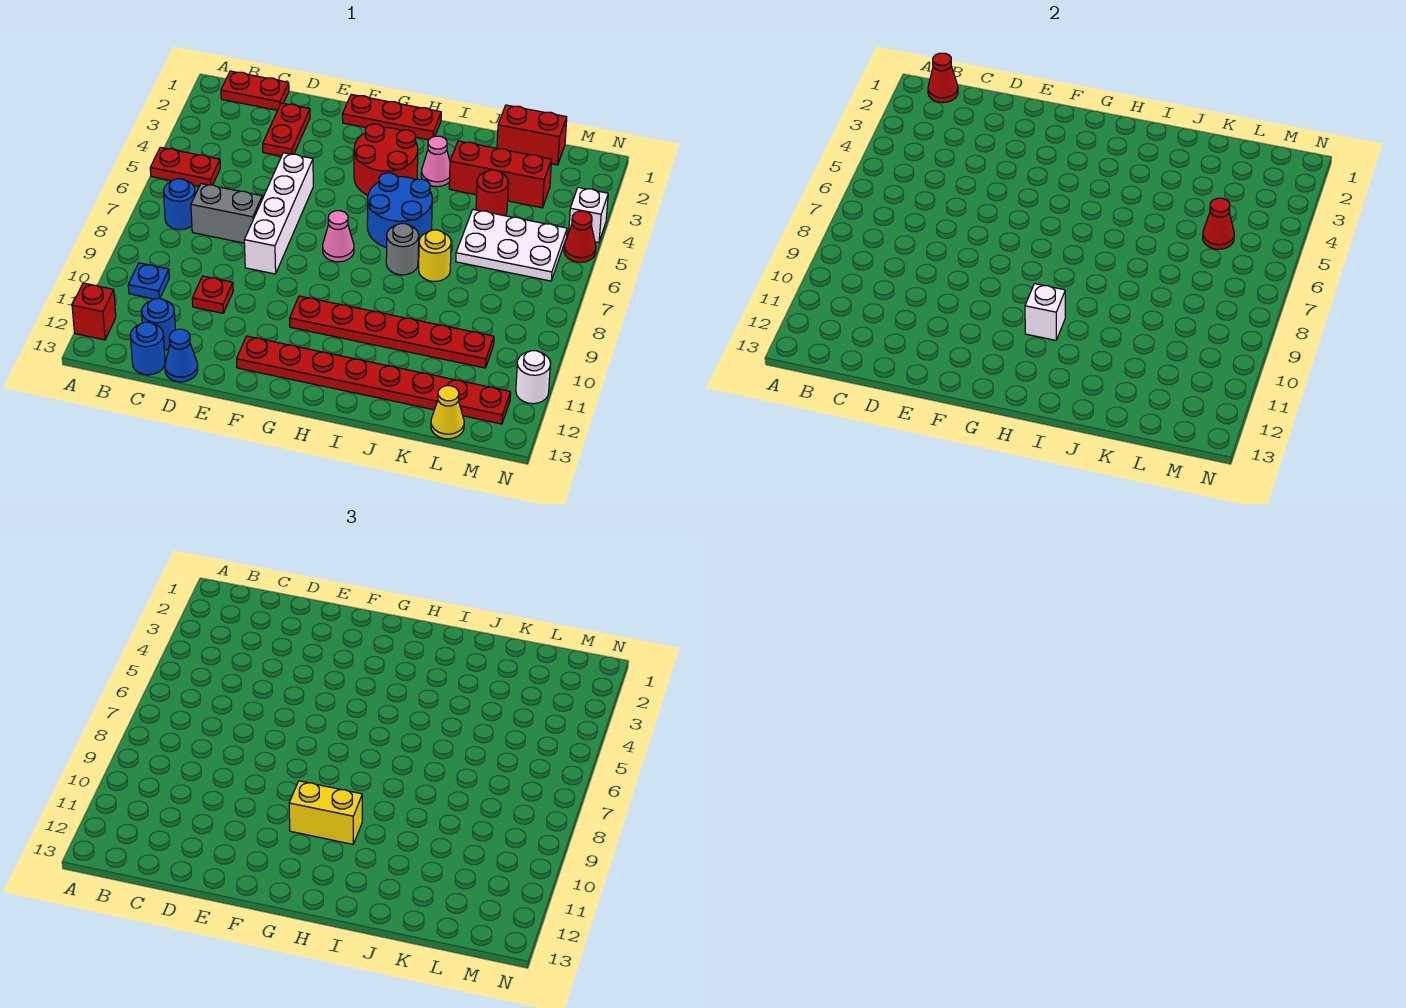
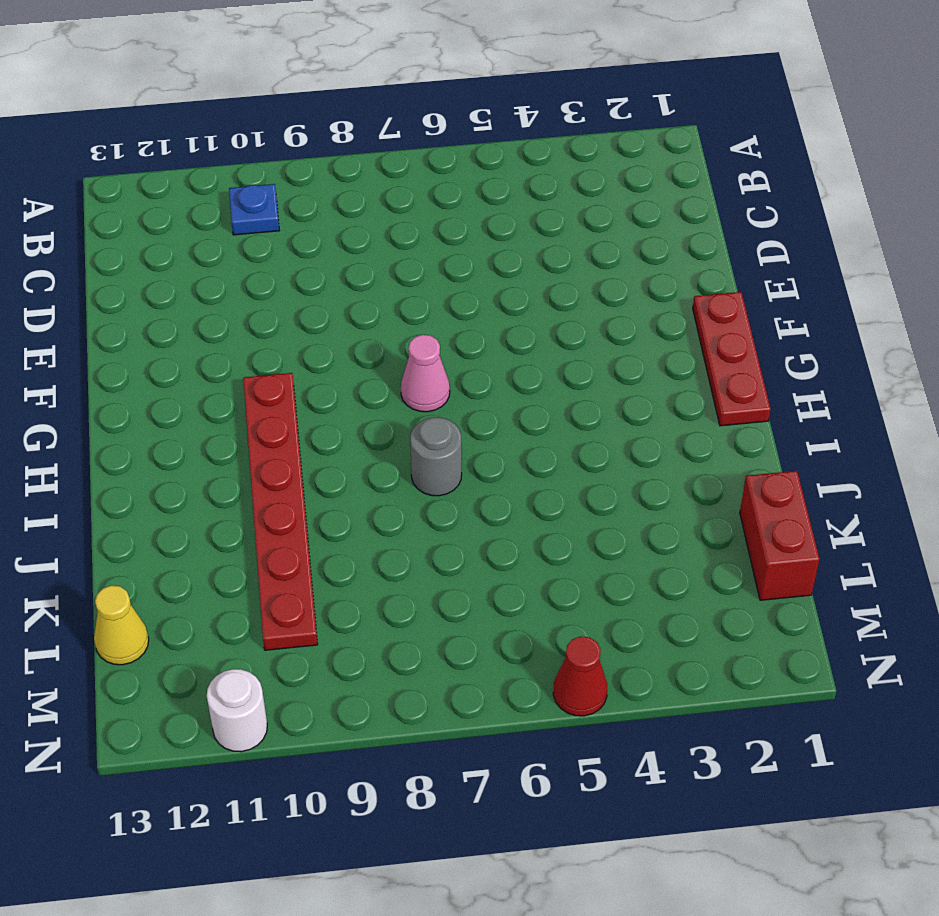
none -> red plate A5:B5 level 1
none -> red brick A12 level 1
none -> red plate B1:C1 level 1
none -> blue round brick B7 level 1

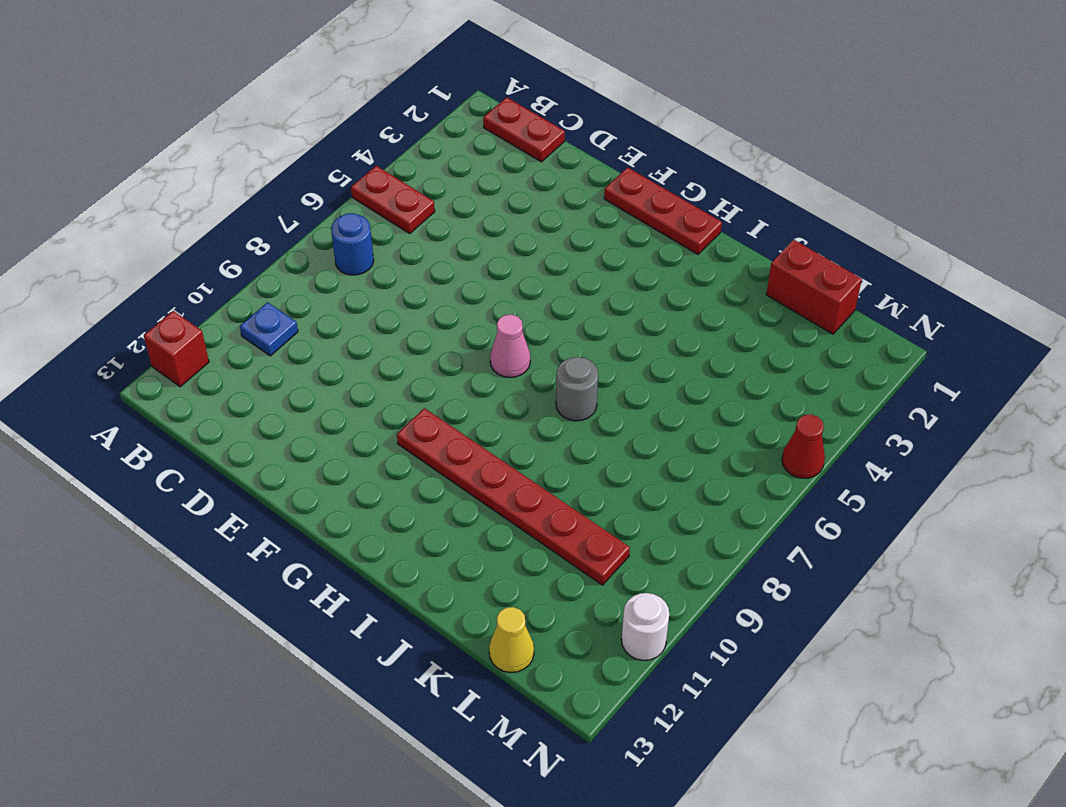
none -> grey brick C7:D7 level 1
none -> blue round brick C12 level 1
none -> blue round brick C13 level 1
none -> red plate D2:D3 level 1

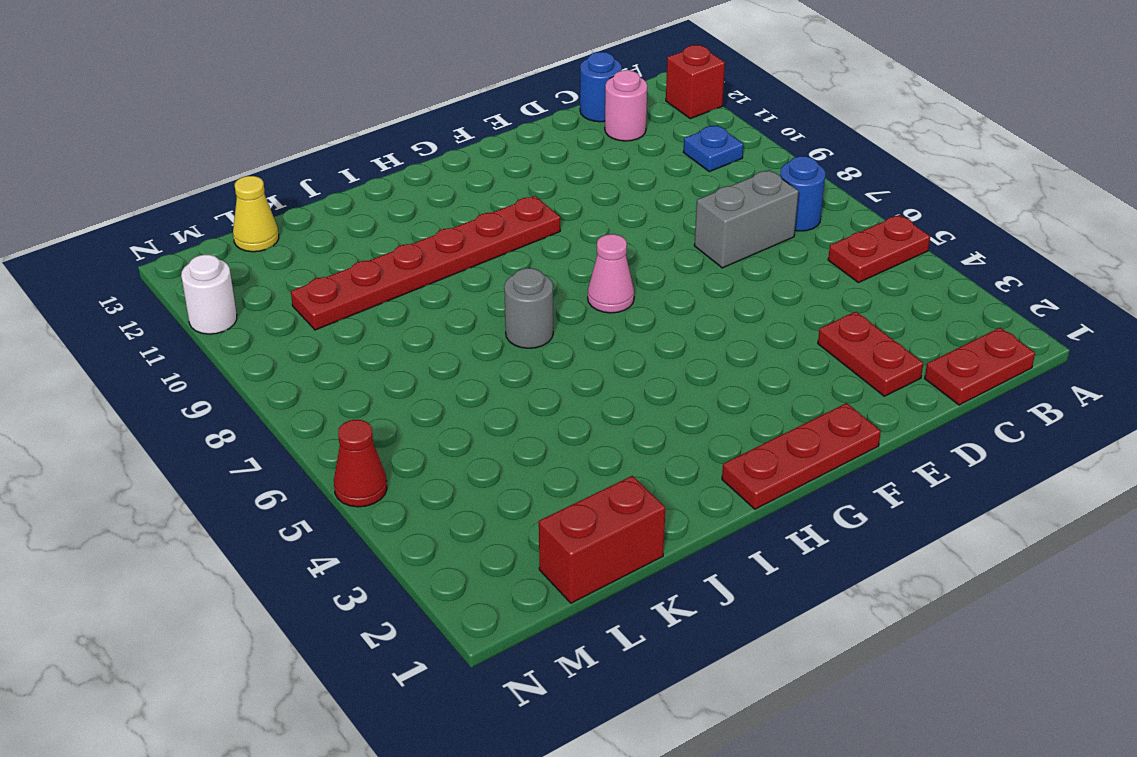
pink round brick C12 level 1 -> blue round brick C12 level 1
none -> red plate D10 level 1
none -> blue cone D13 level 1
none -> white brick E5:E8 level 1
none -> red plate F12:M12 level 1

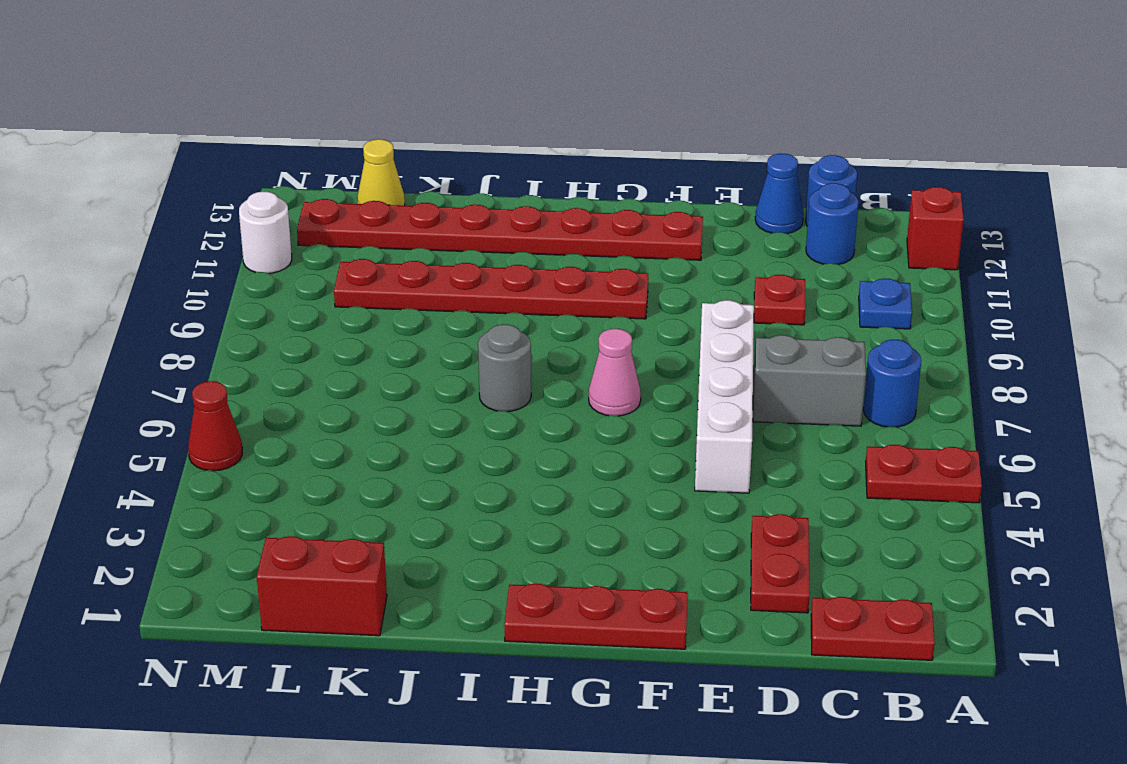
none -> red round brick G3:H4 level 1
none -> blue round brick H5:I6 level 1
none -> pink cone I3 level 1
none -> red brick J3:L3 level 1

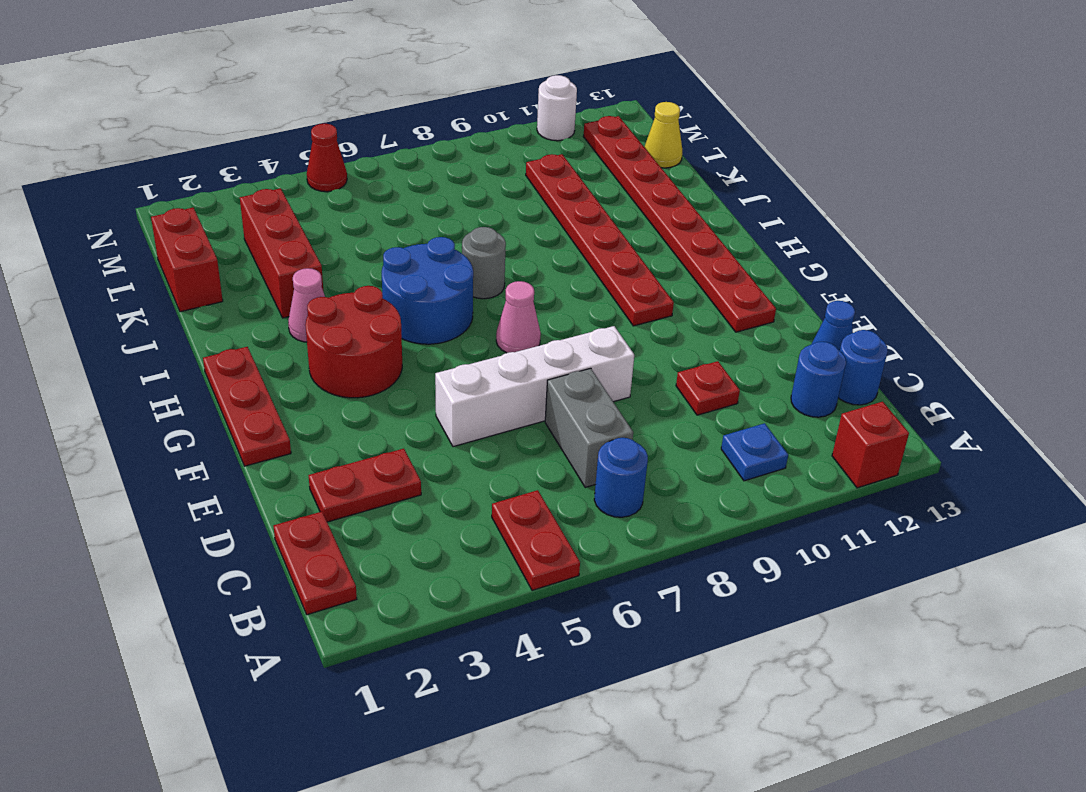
none -> yellow round brick J7 level 1
none -> red round brick K4 level 1
none -> white plate K5:M6 level 1
none -> white brick N4 level 1

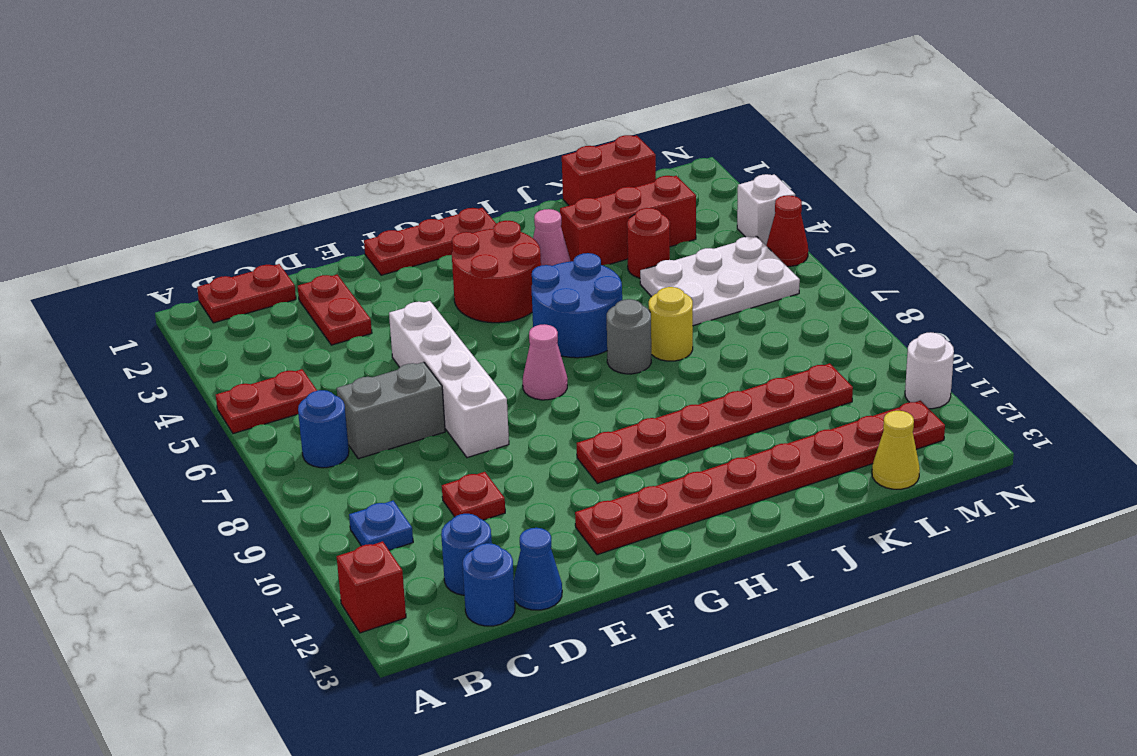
none -> red cone B1 level 2
none -> white brick H10 level 2
none -> red cone L5 level 2
none -> yellow brick G10:H10 level 3

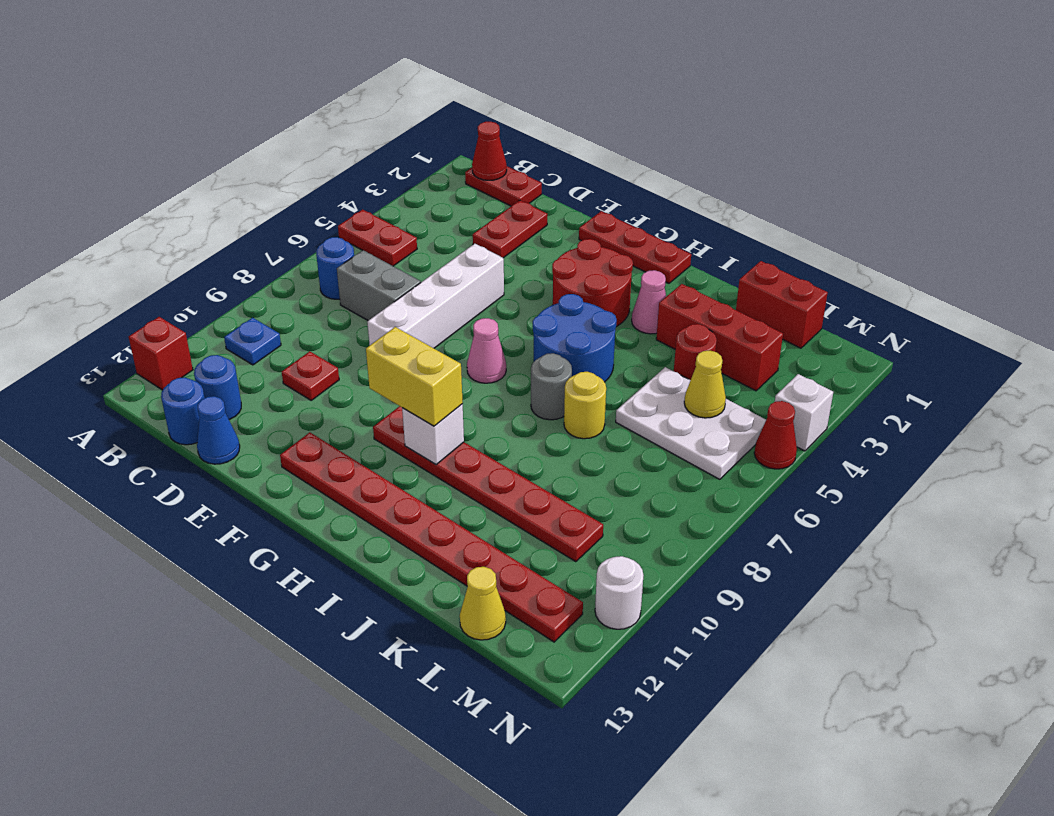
yellow cone L5 level 2 -> red cone L5 level 2

